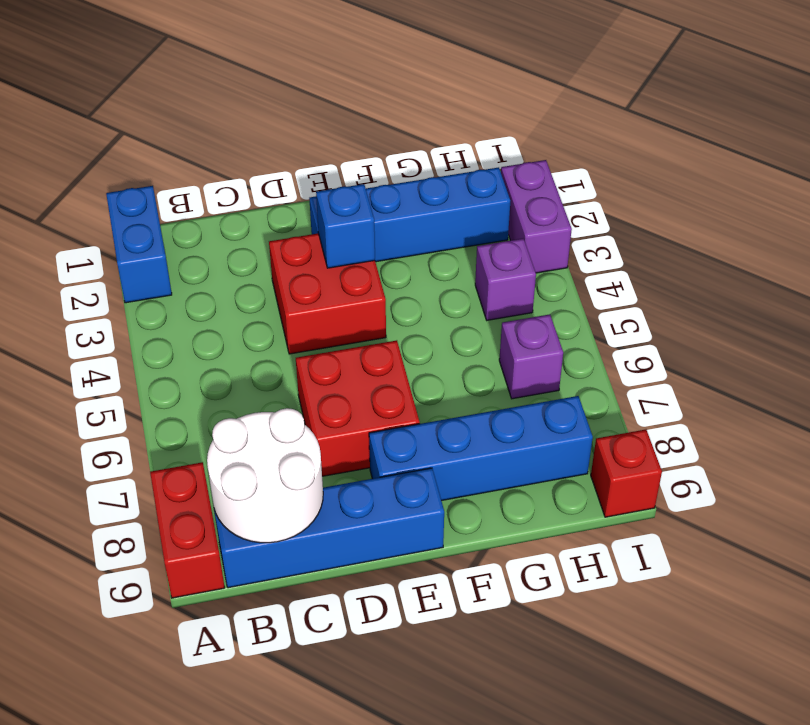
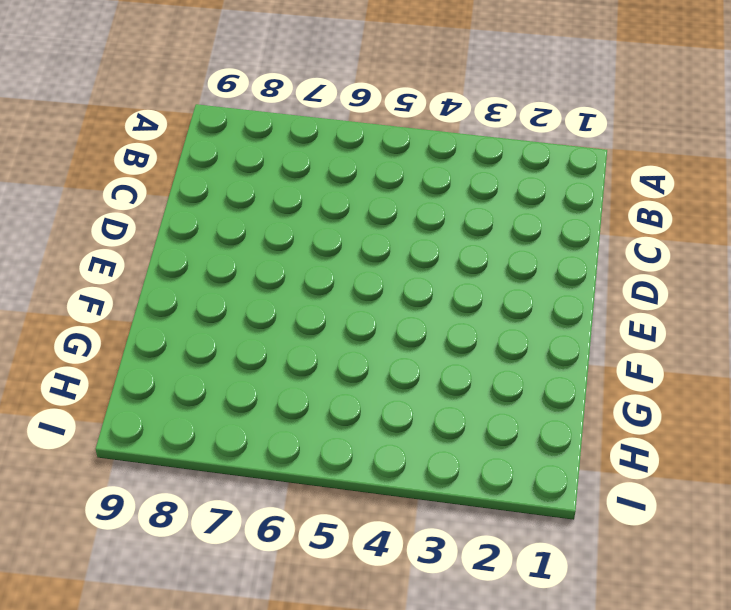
none -> blue brick A1:A2 level 1
none -> red brick A8:A9 level 1
none -> blue brick B9:E9 level 1

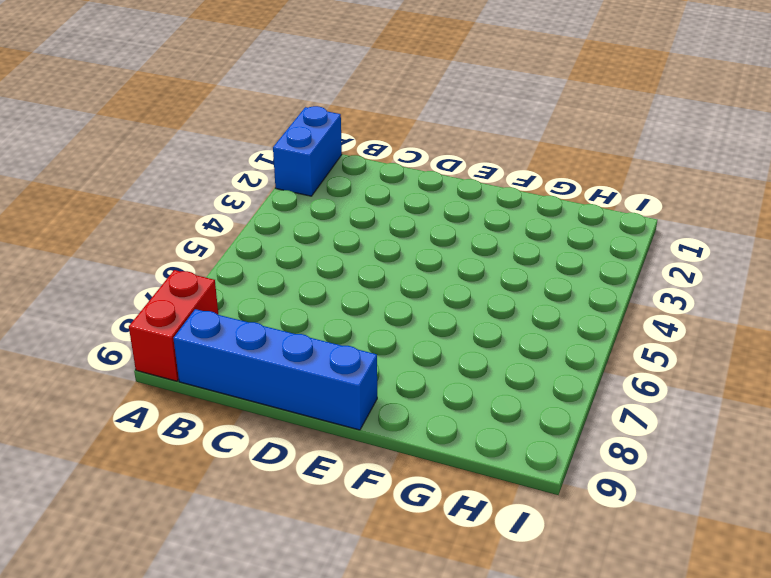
none -> red brick D3:E4 level 1
none -> red brick D6:E7 level 1
none -> blue brick E2:H2 level 1

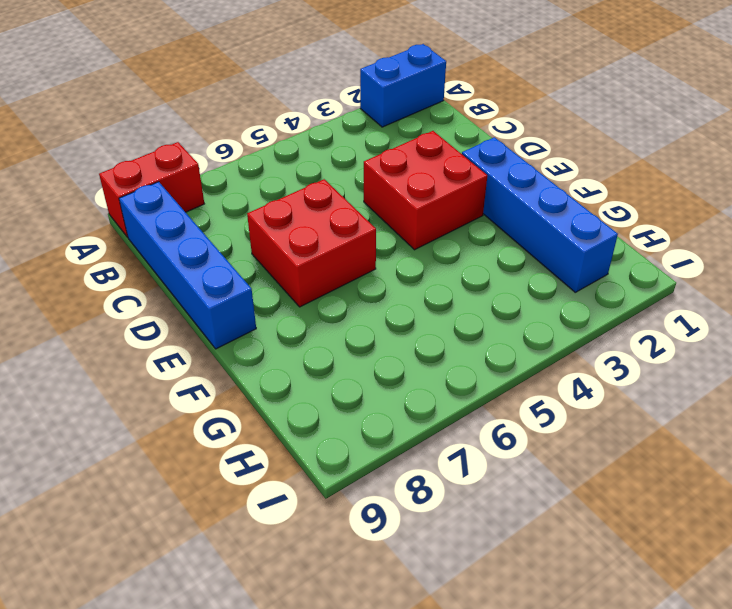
none -> blue brick E8:H8 level 1
none -> purple brick H4 level 1
none -> purple brick H6 level 1

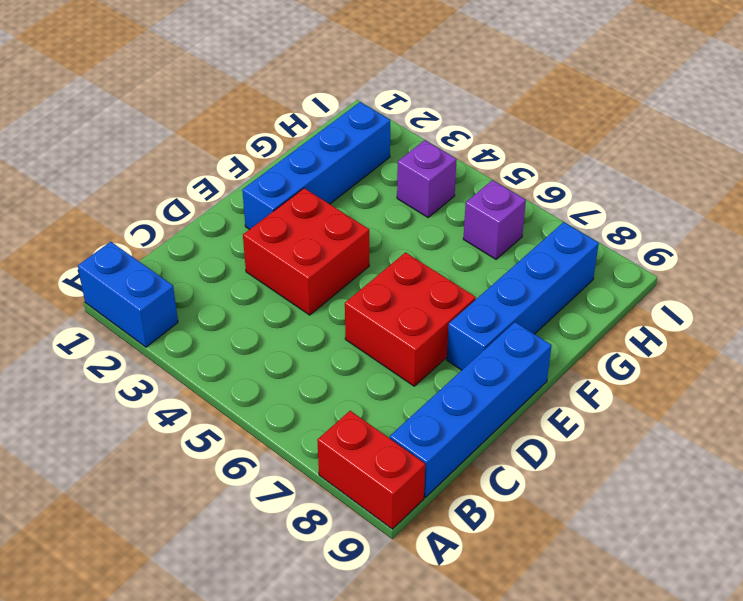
none -> purple brick I2:I3 level 1
none -> red brick I9 level 1
none -> white round brick B8:C9 level 2

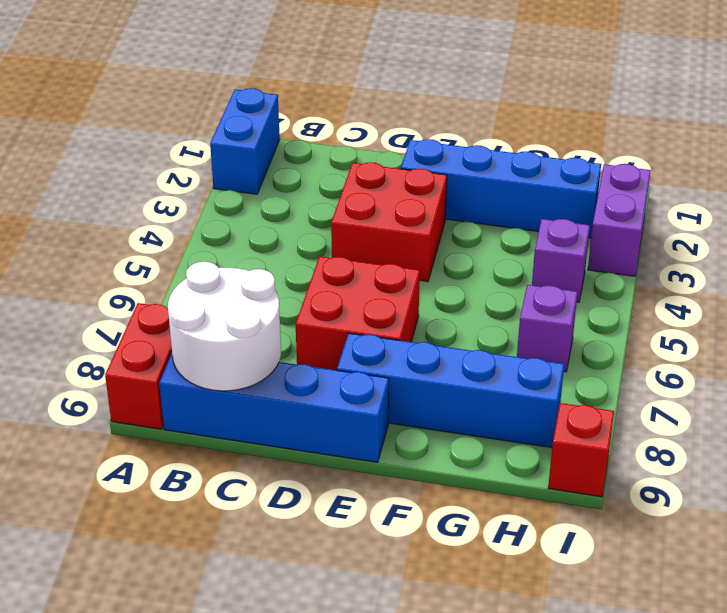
none -> blue brick E3 level 2

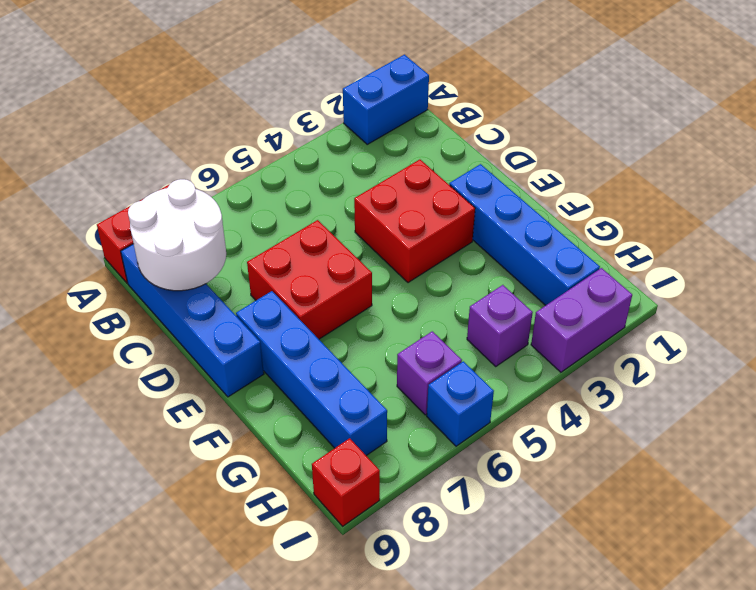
blue brick I6 level 1 -> blue brick E3 level 2

